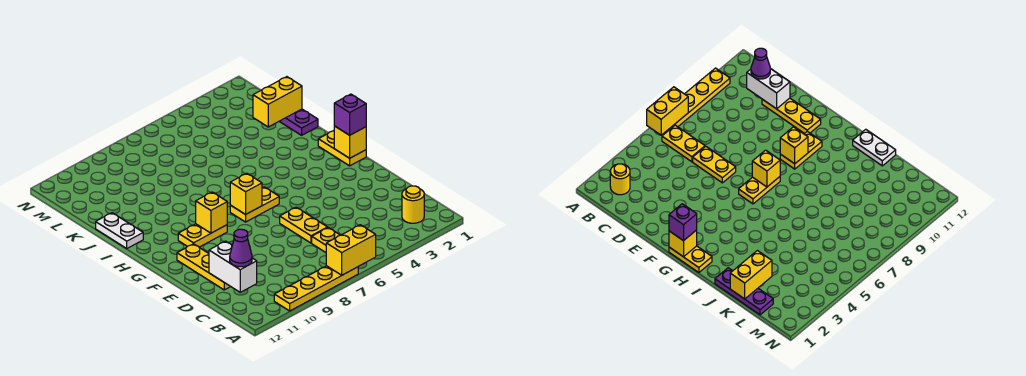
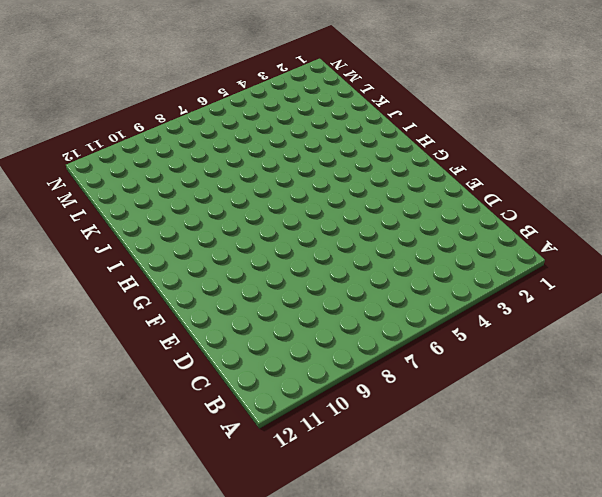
none -> yellow plate A7:A10 level 1
none -> yellow round brick B2 level 1
none -> yellow plate B6:C6 level 1

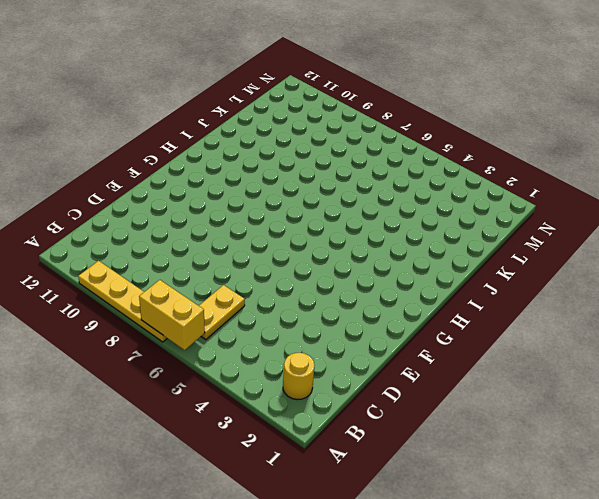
none -> yellow plate D6:E6 level 1
none -> yellow plate D11:F11 level 1
none -> yellow plate G1:H1 level 1

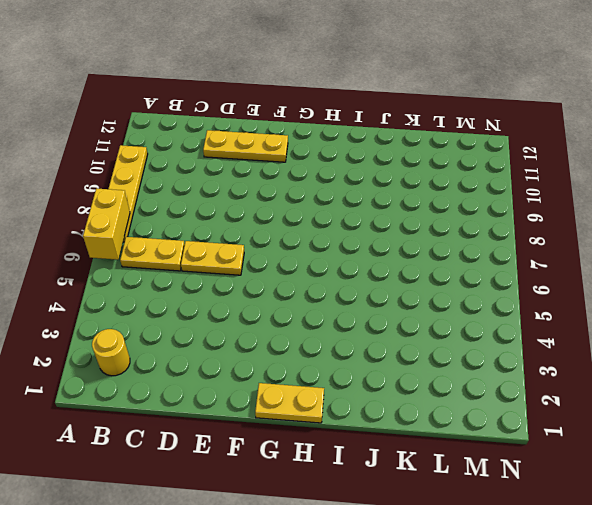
none -> yellow plate G6:G7 level 1
none -> yellow plate G9:G10 level 1
none -> white plate I12:J12 level 1

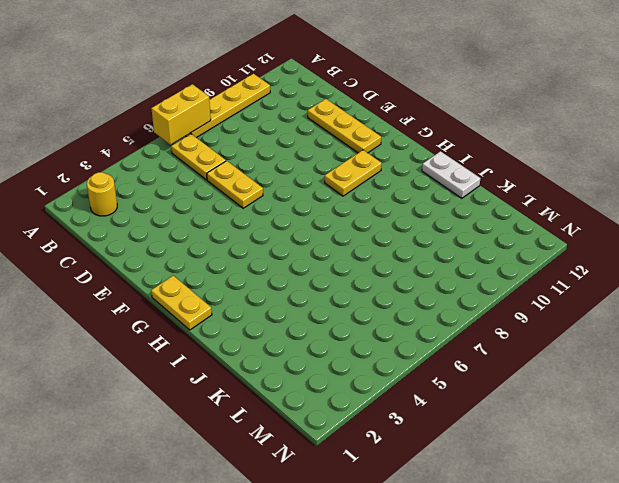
none -> yellow plate G6:G7 level 1
none -> purple plate J1:L1 level 1
none -> white brick C11:D11 level 2

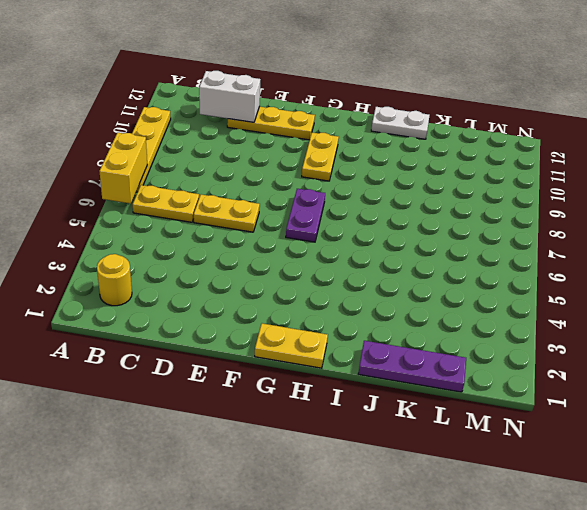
purple plate G6:G7 level 1 -> yellow plate G6:G7 level 1
none -> yellow brick G1 level 2
none -> yellow brick G7 level 2
none -> yellow brick G9 level 2

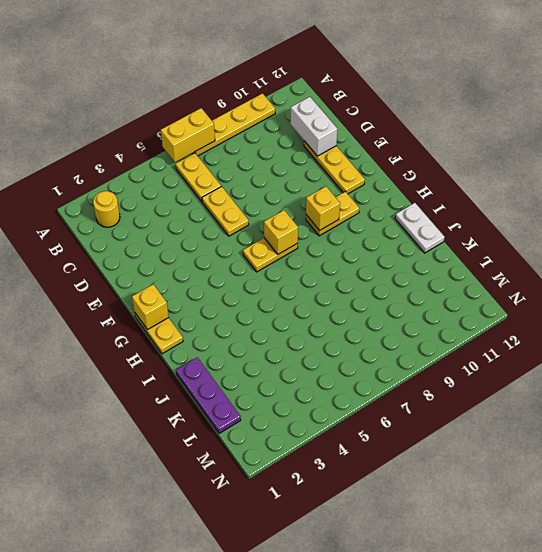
none -> yellow brick K1:K2 level 2
none -> purple cone C11 level 3
none -> purple brick G1 level 3

